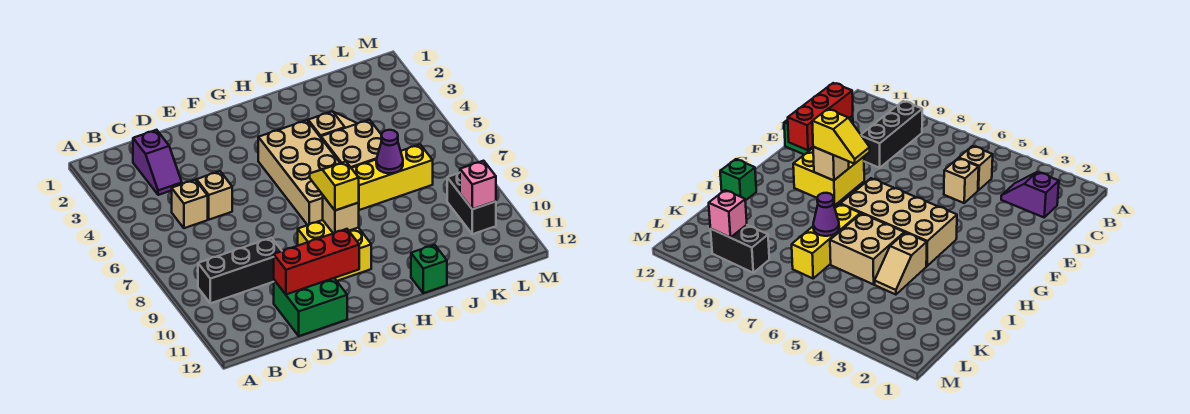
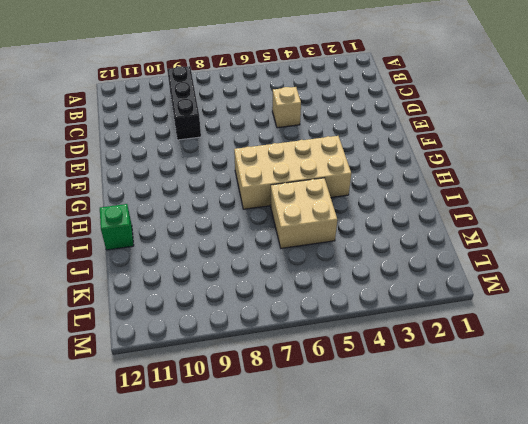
none -> purple slope C2:C3 level 1 top 2
none -> tan brick C5 level 1
none -> green brick D11:E12 level 1

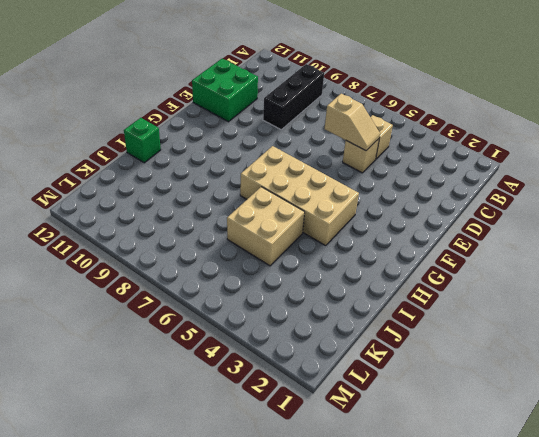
tan slope D5:D6 level 2 top 6 -> tan slope I4:J4 level 1 top I
none -> purple slope C2:C3 level 1 top 2
none -> yellow brick F9:G10 level 1
none -> yellow brick I7:K7 level 1

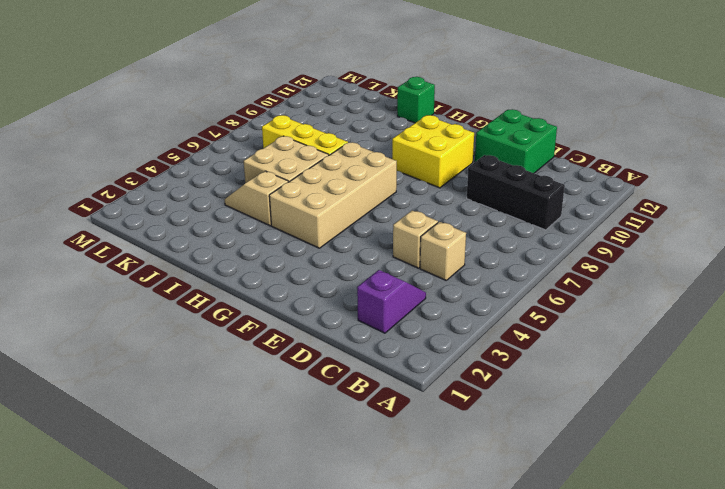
none -> black brick L9:L10 level 1
none -> red brick D11:F11 level 2
none -> tan brick G9 level 2

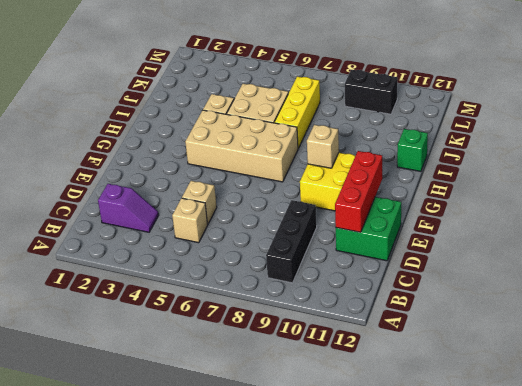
none -> purple cone J7 level 2
none -> pink brick L10 level 2
none -> yellow slope G8:G9 level 3 top 9

